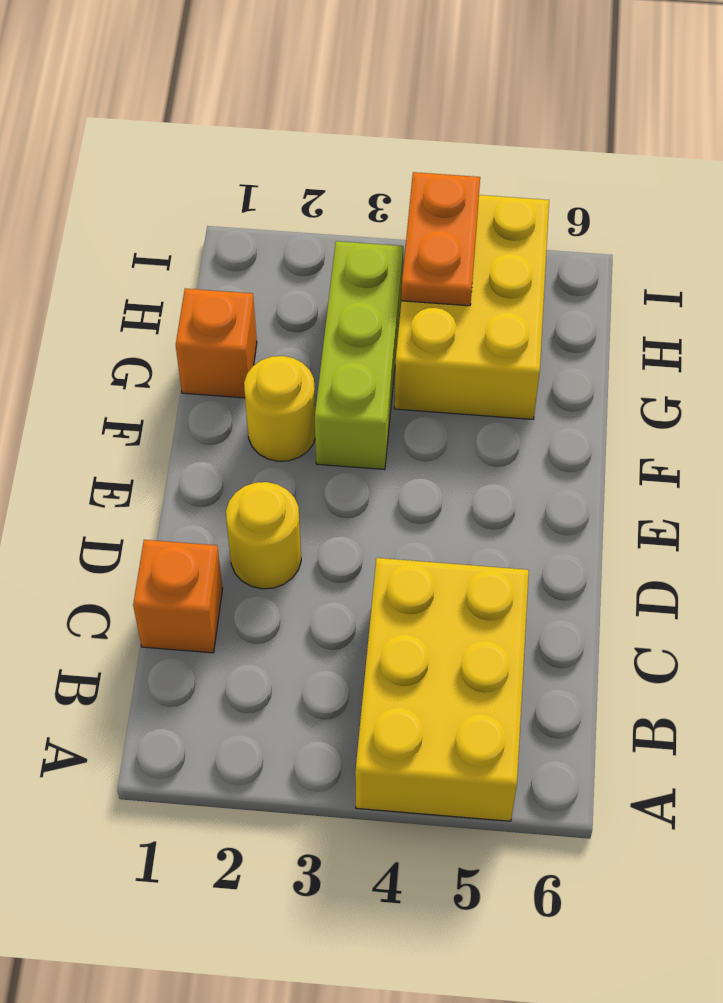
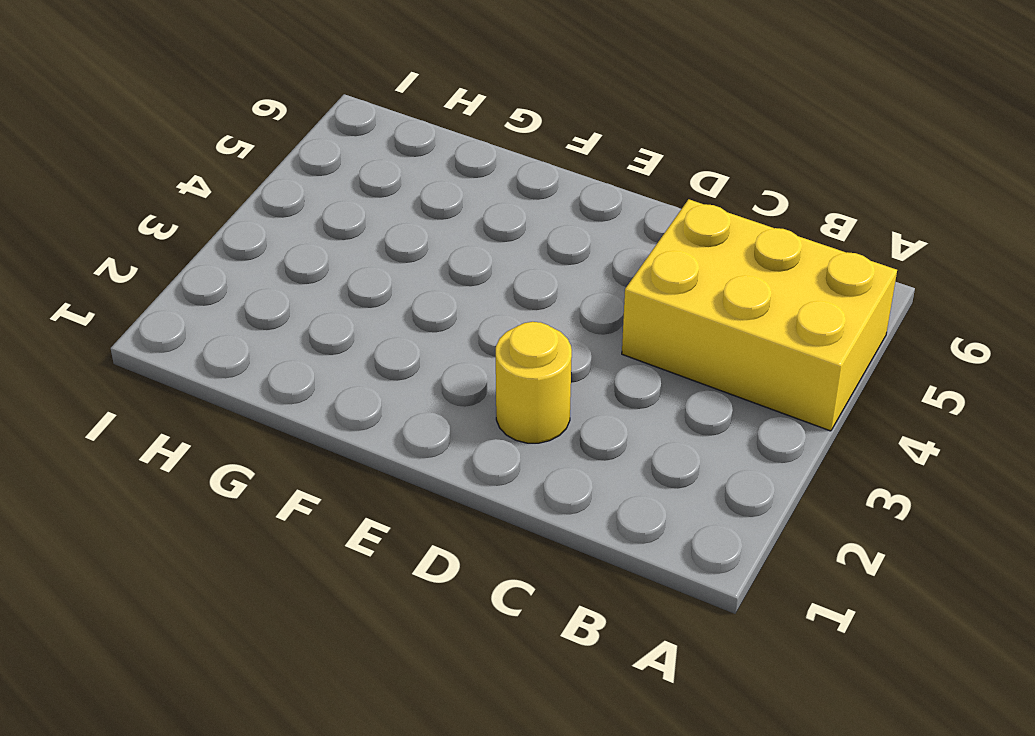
none -> orange brick C1 level 1
none -> yellow round brick F2 level 1

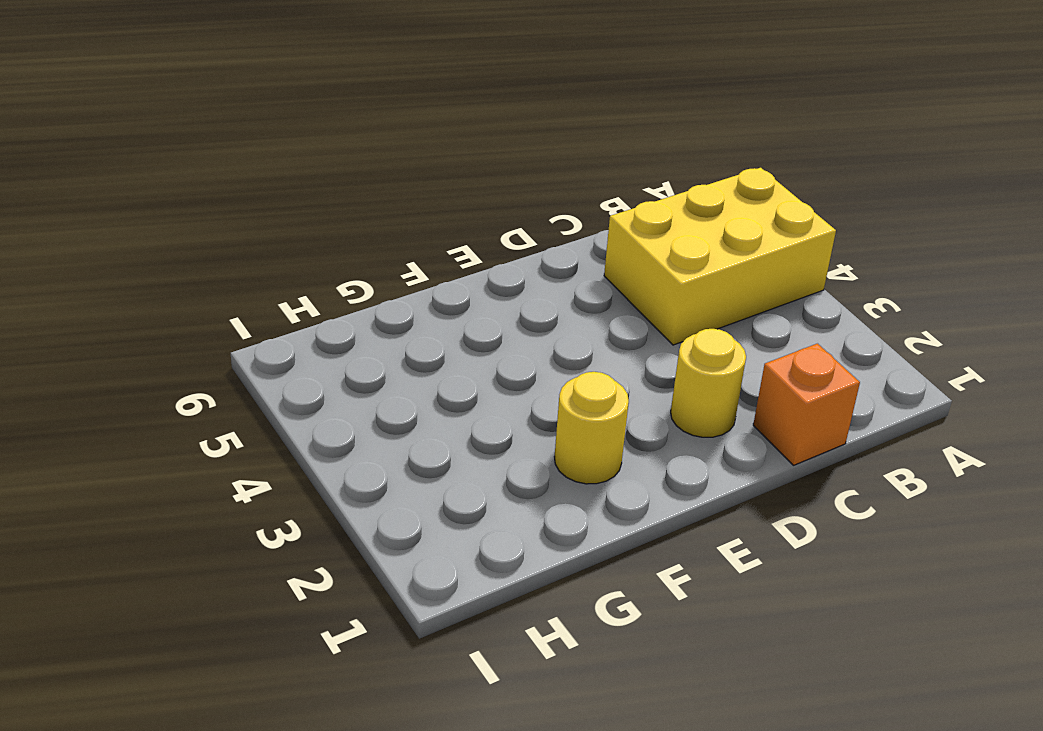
none -> lime brick F3:H3 level 1
none -> orange brick G1 level 1

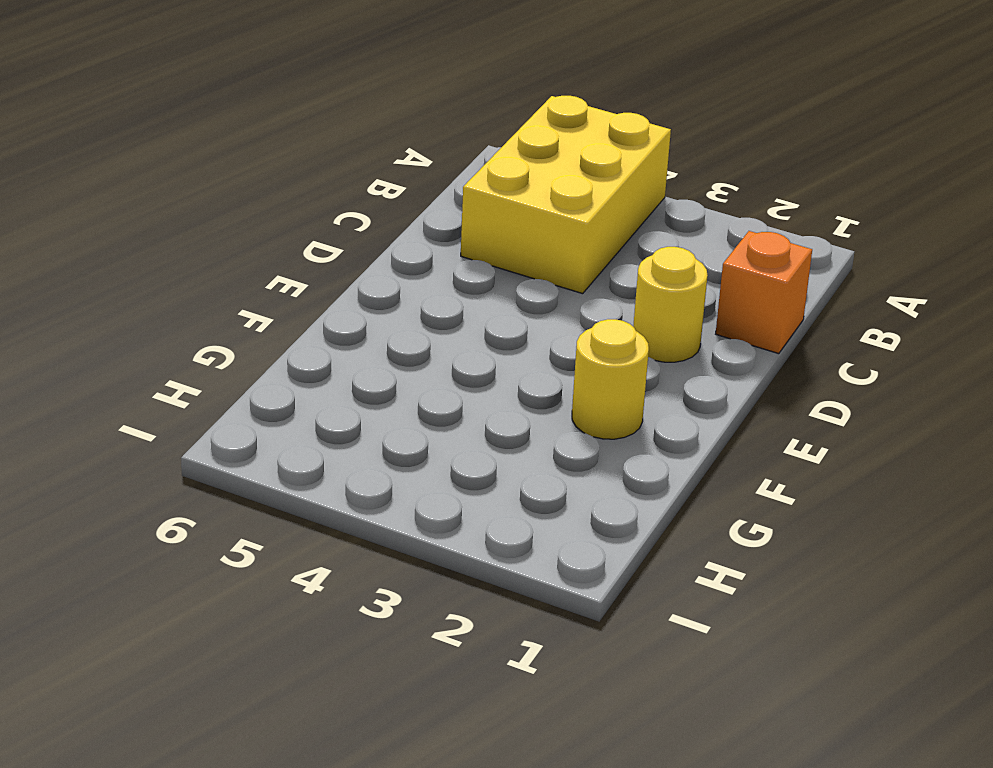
none -> lime brick F3:H3 level 1
none -> orange brick G1 level 1

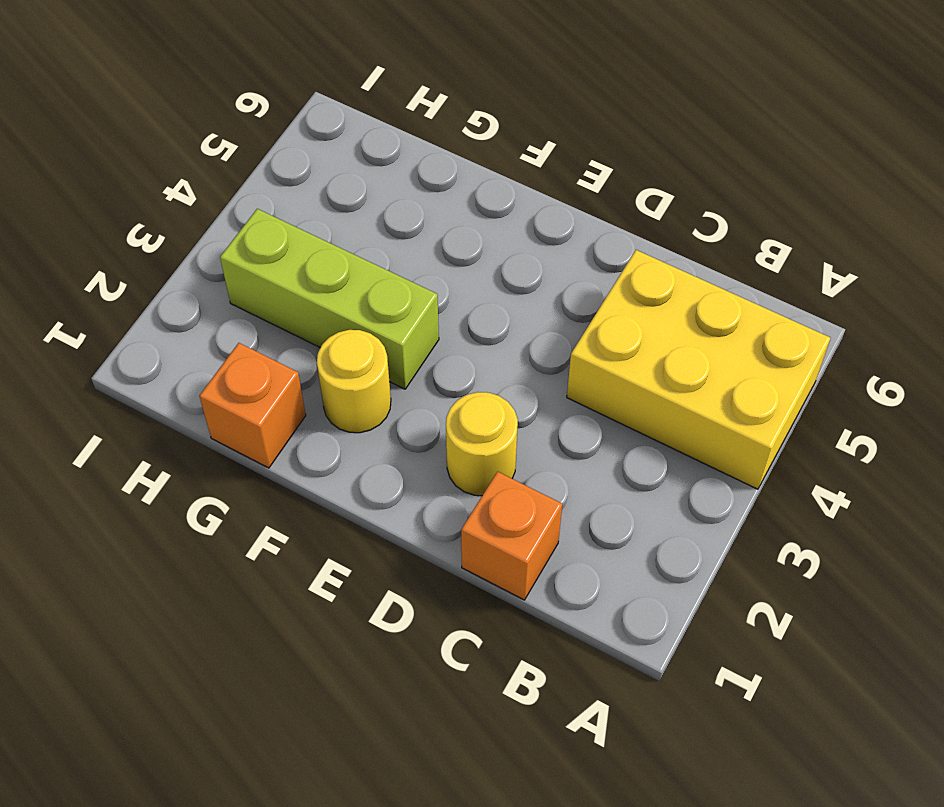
none -> yellow brick G4:I5 level 1
none -> orange plate H4:I4 level 2

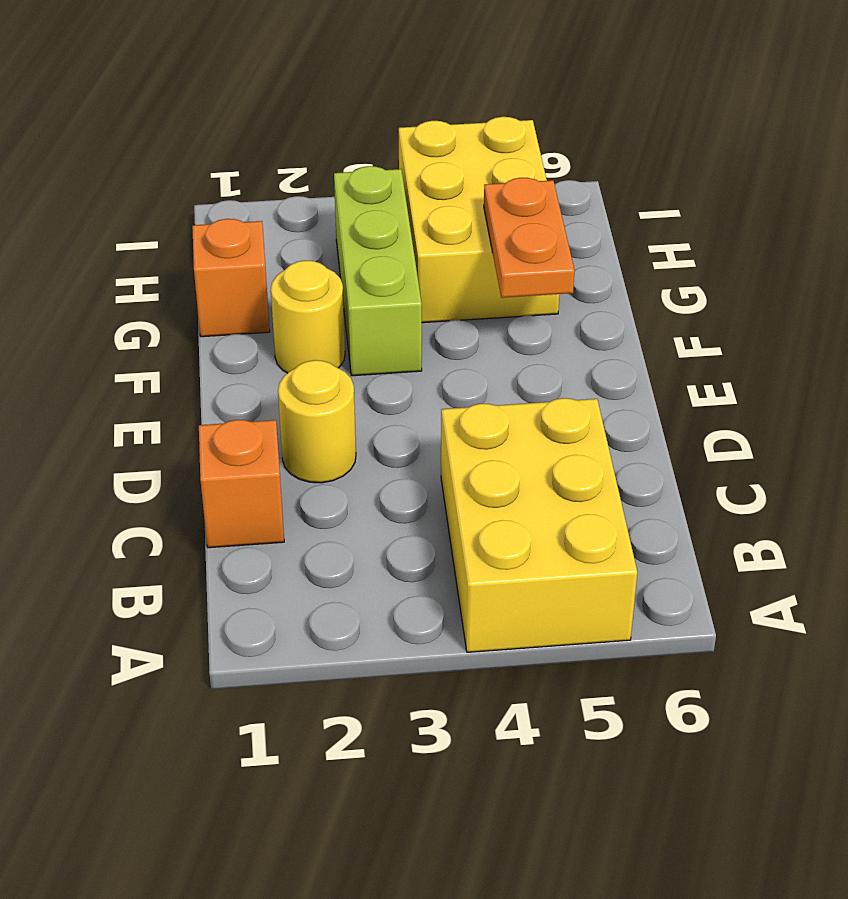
orange plate F5:G5 level 2 -> orange plate H4:I4 level 2

